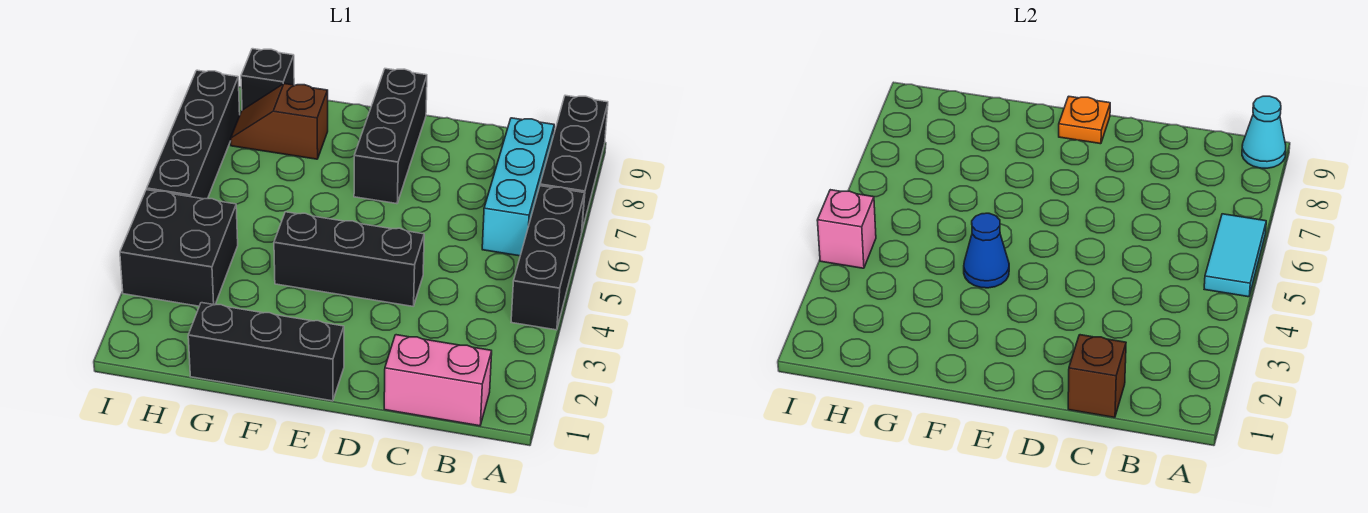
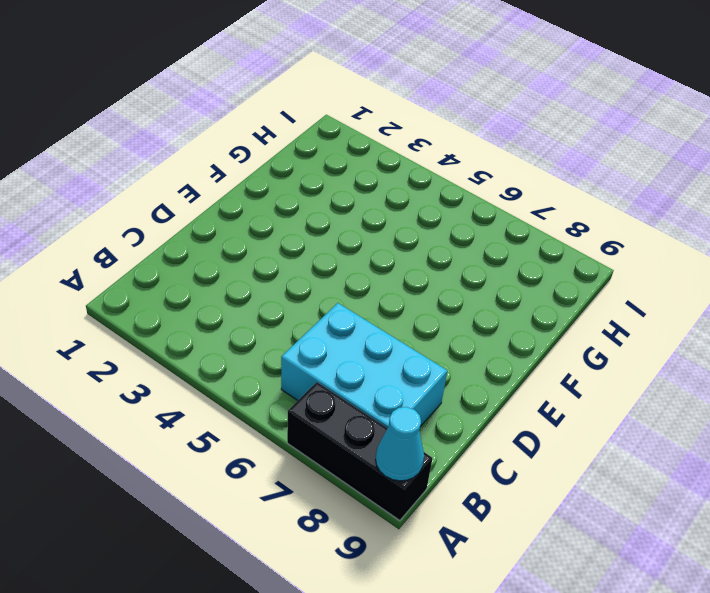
cyan brick B6:C8 level 1 -> cyan brick B6:B8 level 1
none -> black brick A4:A6 level 1
none -> pink brick B1:C1 level 1
none -> black brick D4:F4 level 1

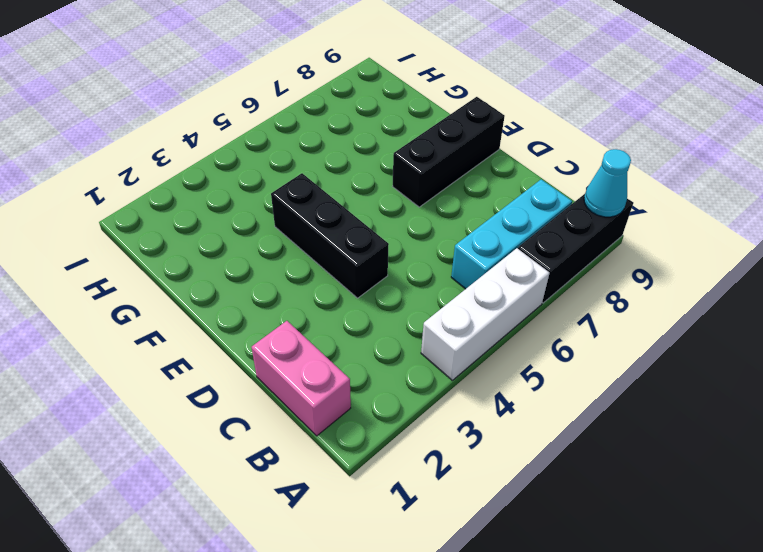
white brick A4:A6 level 1 -> black brick A4:A6 level 1
none -> black brick E1:G1 level 1
none -> brown slope G8:H8 level 1 top G
none -> black brick H3:I4 level 1

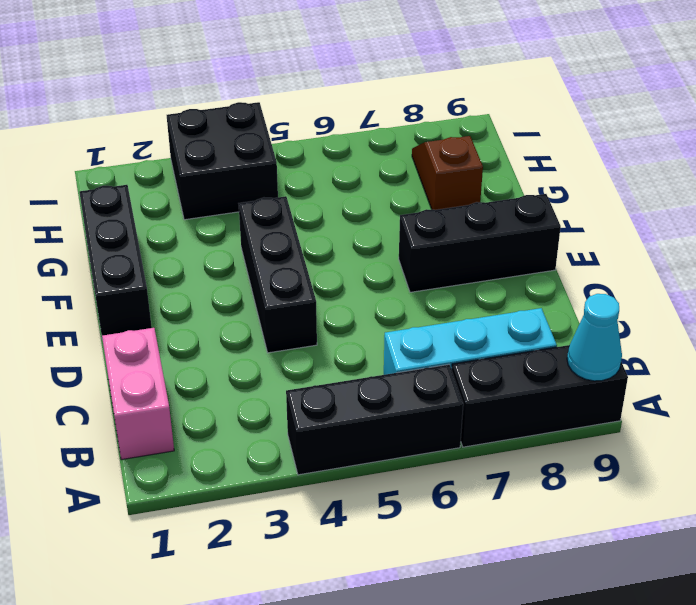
none -> black brick H9 level 1
none -> black brick I5:I8 level 1
none -> cyan tile A5:A6 level 2

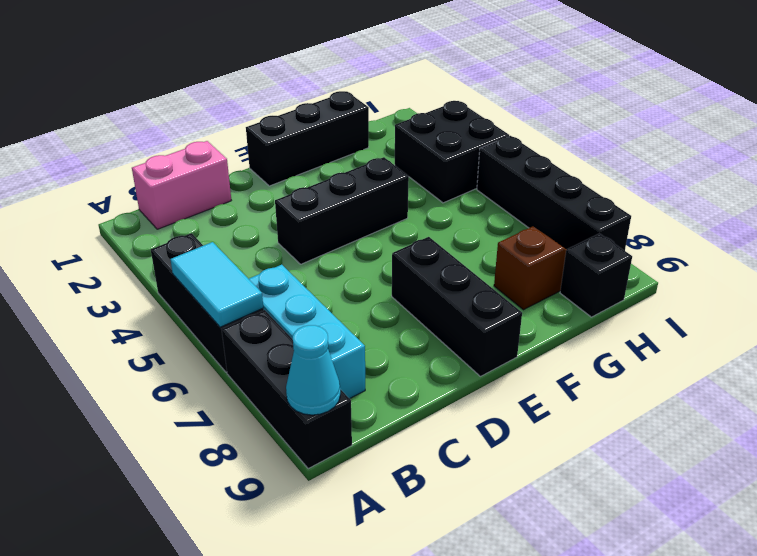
none -> brown brick C1 level 2
none -> orange plate E9 level 2
none -> blue cone F4 level 2

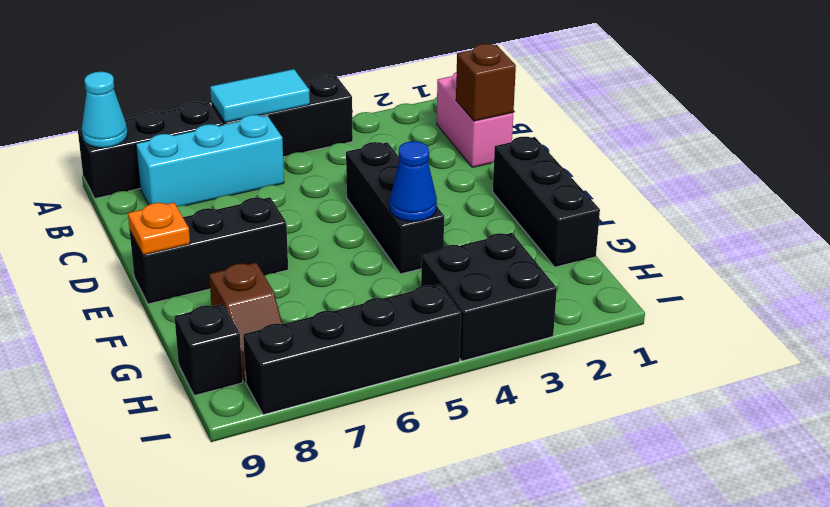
none -> pink brick I4 level 2

